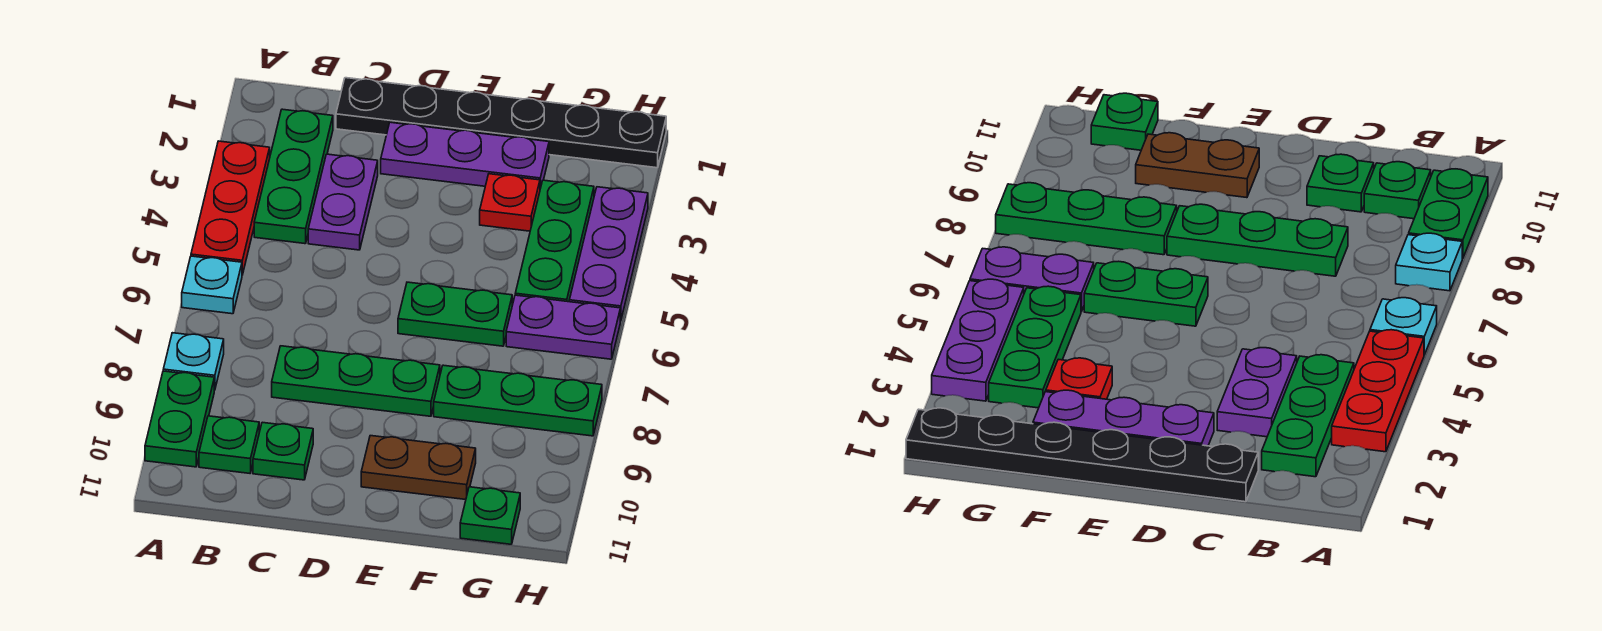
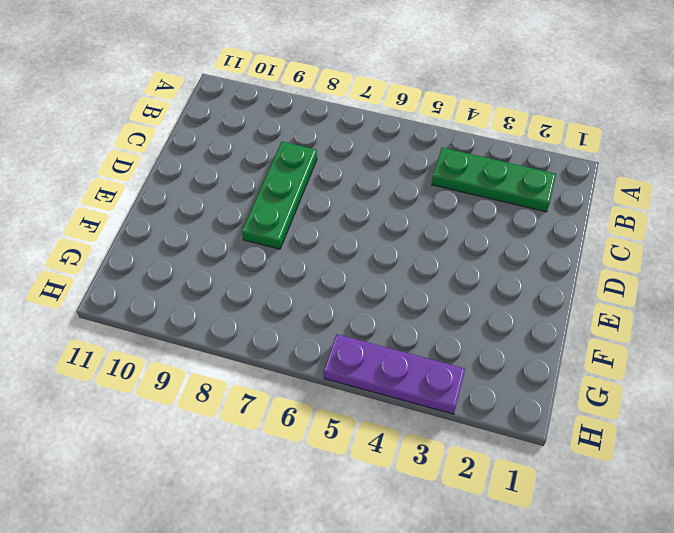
none -> red plate A3:A5 level 1
none -> cyan plate A6 level 1
none -> cyan plate A8 level 1

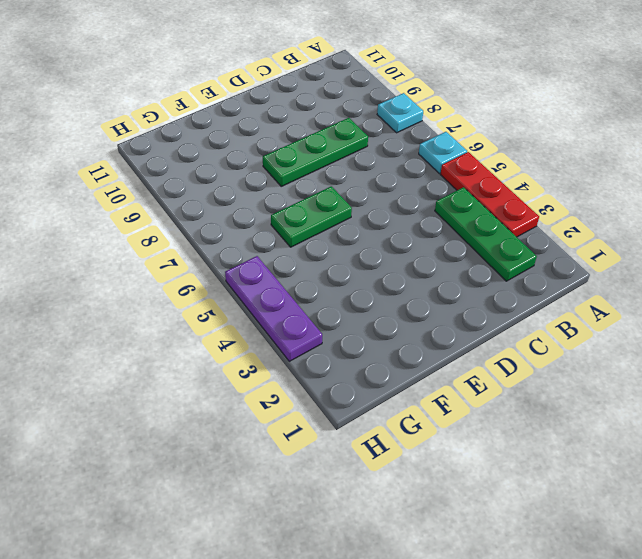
none -> green plate A9:A10 level 1
none -> green plate B10 level 1
none -> black plate C1:H1 level 1

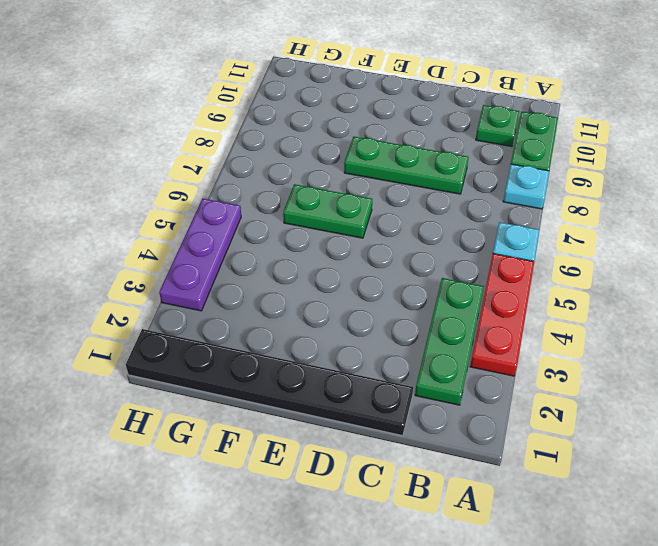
none -> purple plate C3:C4 level 1
none -> green plate C10 level 1
none -> purple plate D2:F2 level 1

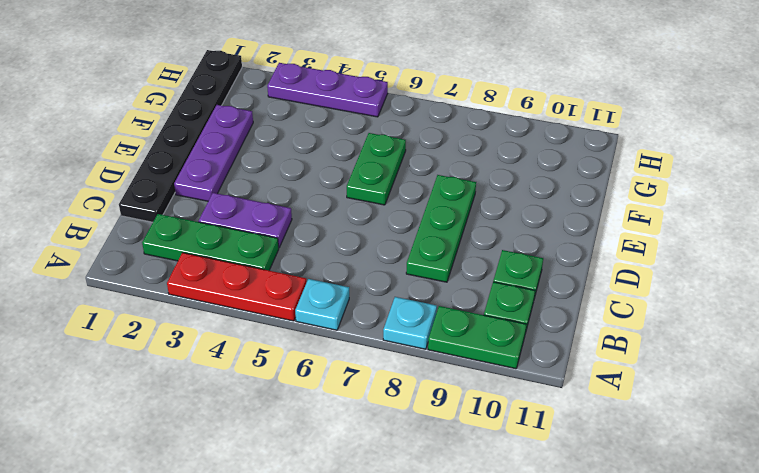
none -> brown plate E10:F10 level 1
none -> red plate F3 level 1
none -> green plate F8:H8 level 1

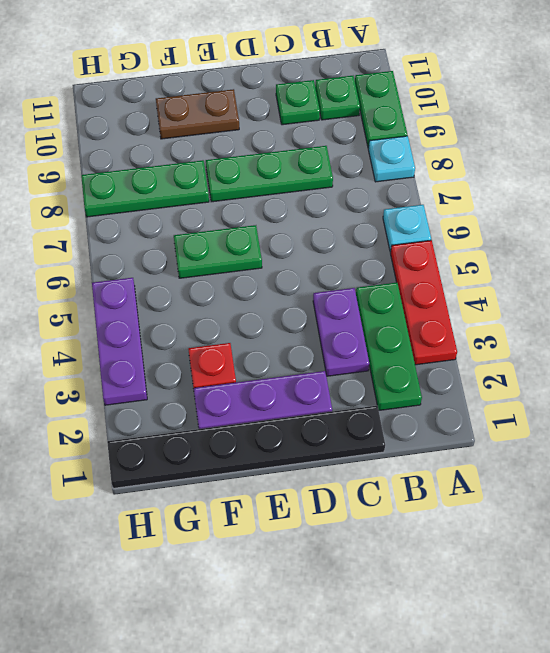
none -> green plate G3:G5 level 1
none -> purple plate G6:H6 level 1
none -> green plate G11 level 1

